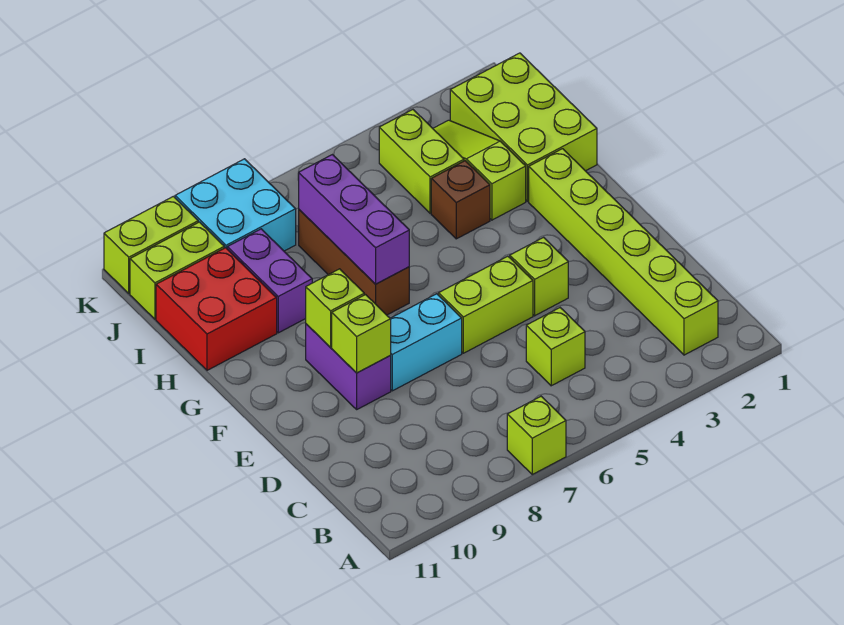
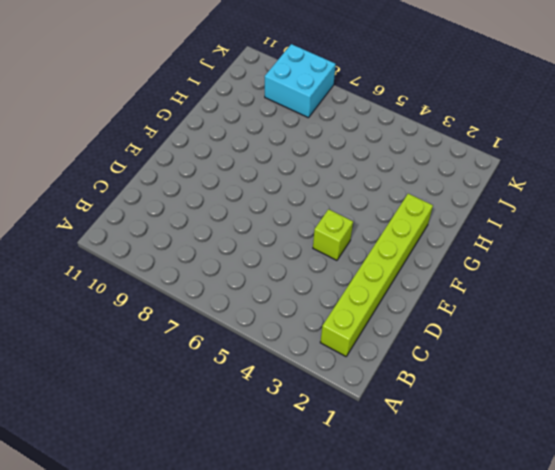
none -> lime brick A7 level 1
none -> lime brick C5 level 1
none -> lime brick E5:E6 level 1

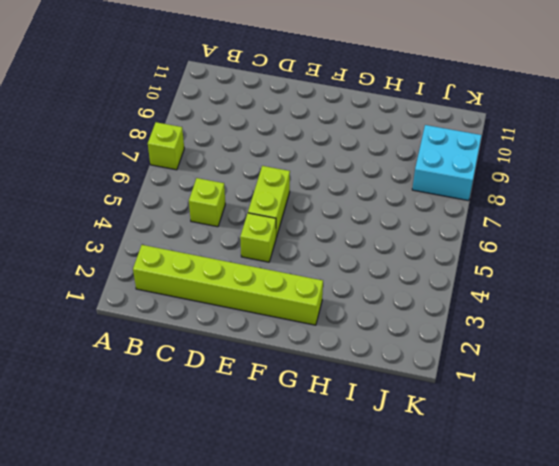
none -> cyan brick E7:E8 level 1
none -> purple brick E9:F9 level 1
none -> brown brick G7:I7 level 1

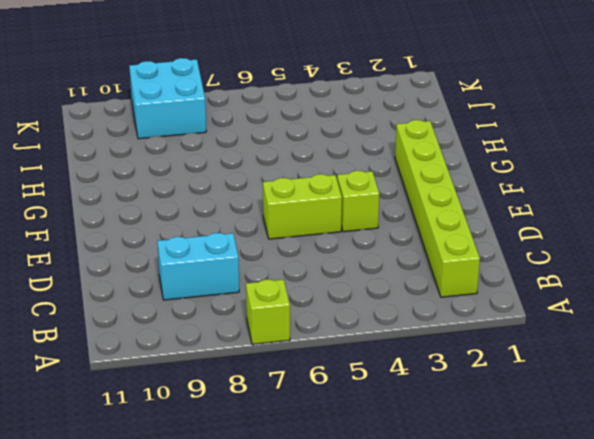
cyan brick C8:C9 level 1 -> cyan brick E7:E8 level 1
none -> lime brick C5 level 1
none -> purple brick E9:F9 level 1
none -> brown brick G7:I7 level 1

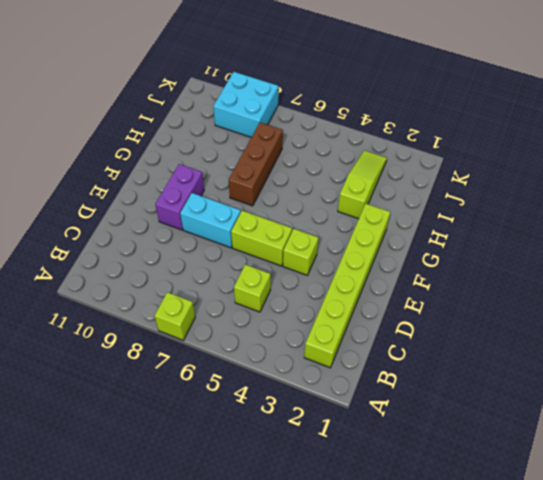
none -> lime brick H1:J2 level 1
none -> brown brick H4 level 1
none -> purple brick H9:I9 level 1

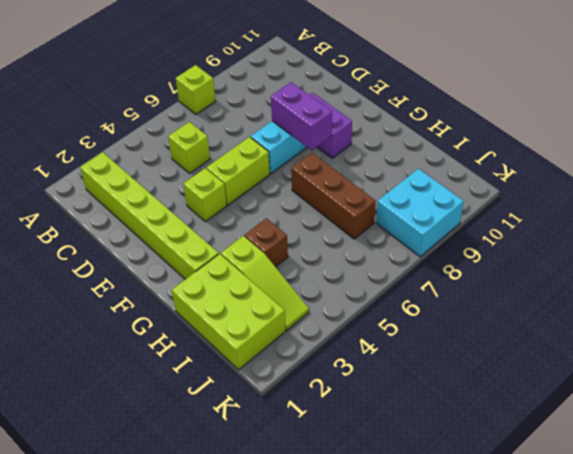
purple brick E8:F8 level 2 -> purple brick H9:I9 level 1
none -> red brick H10:I11 level 1
none -> lime brick I4:J4 level 1
none -> lime brick J10:J11 level 1

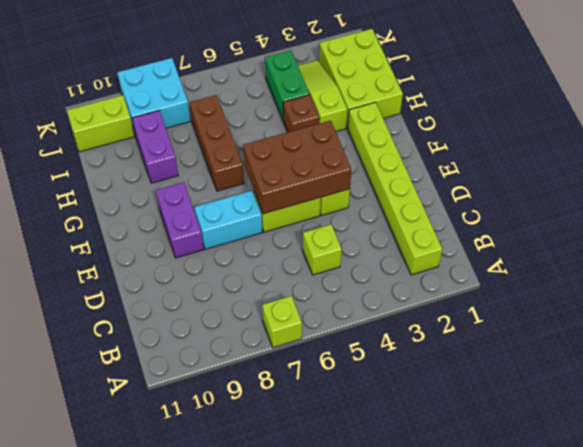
brown brick E4:F6 level 2 -> none
green brick I4:J4 level 1 -> lime brick I4:J4 level 1
none -> red brick H10:I11 level 1
none -> lime brick K10:K11 level 1
none -> lime brick E9 level 2

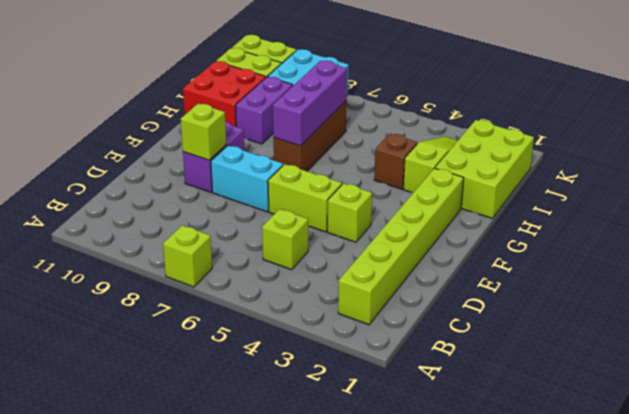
none -> lime brick I4:J4 level 1
none -> lime brick F9 level 2

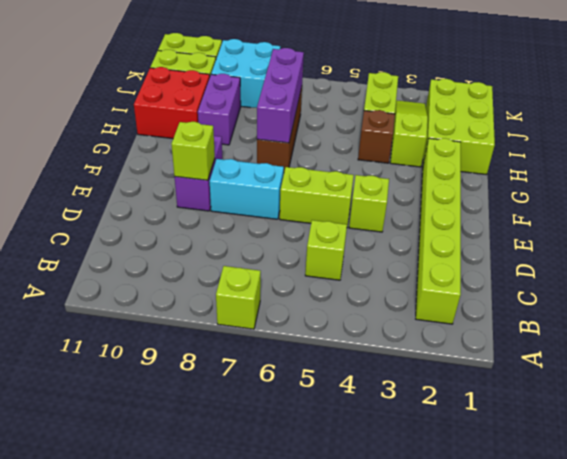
none -> lime brick F9 level 2

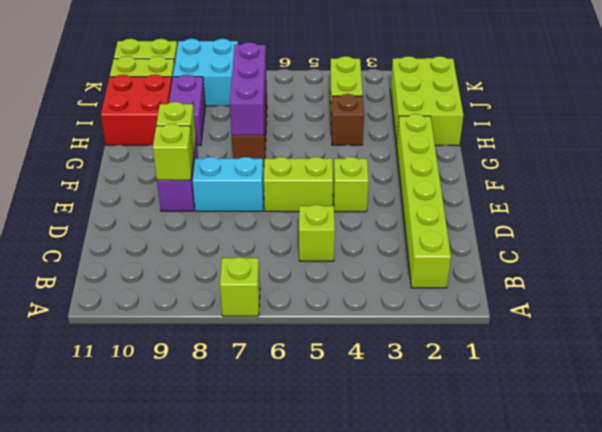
none -> lime slope H3:J3 level 1 top H

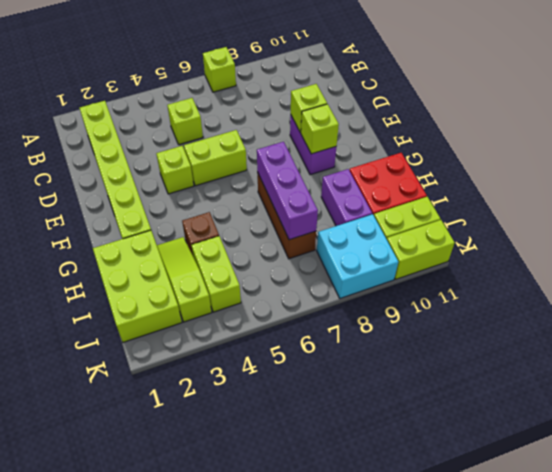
lime slope H3:J3 level 1 top J -> lime slope H3:J3 level 1 top H
none -> cyan brick E7:E8 level 1

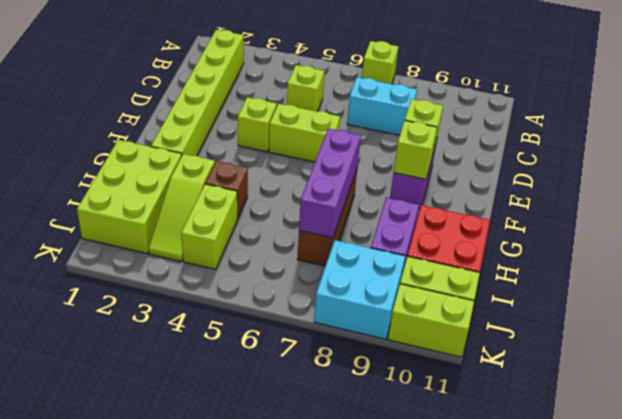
cyan brick C7:C8 level 1 -> cyan brick E7:E8 level 1

